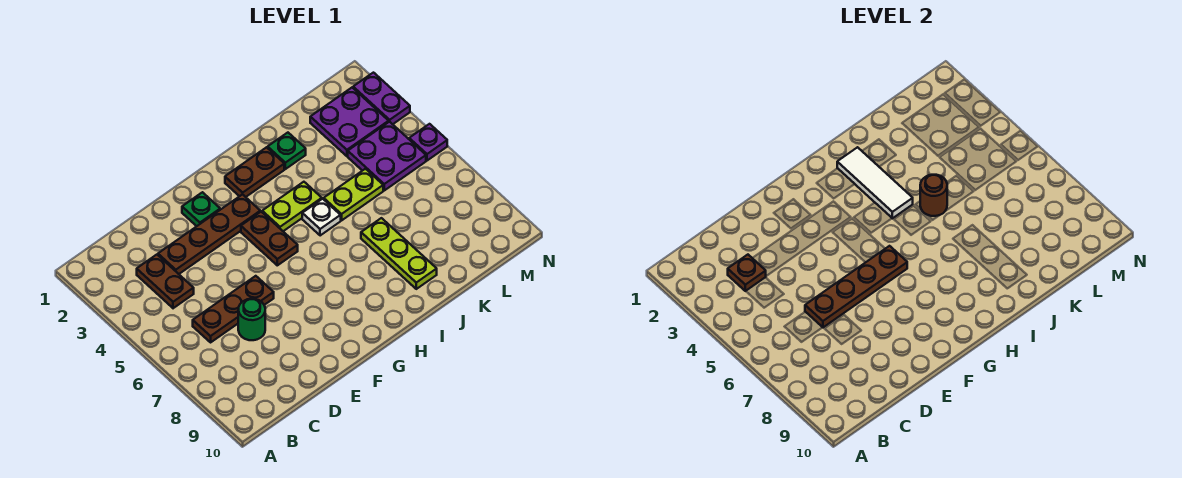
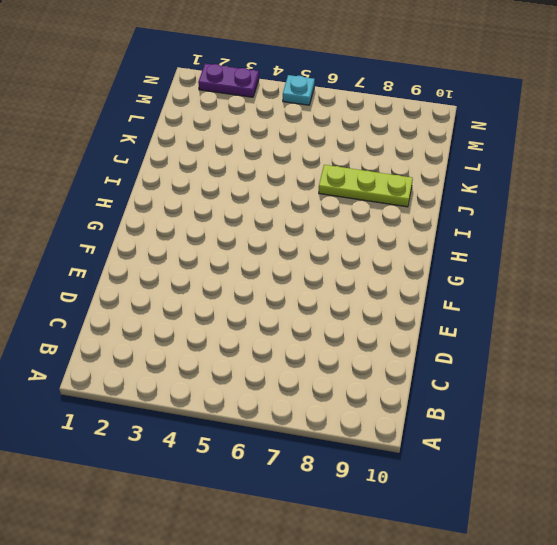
cyan plate N5 level 1 -> purple plate N5 level 1
none -> brown plate C3:C4 level 1
none -> brown plate C6:E6 level 1
none -> brown plate D3:G3 level 1

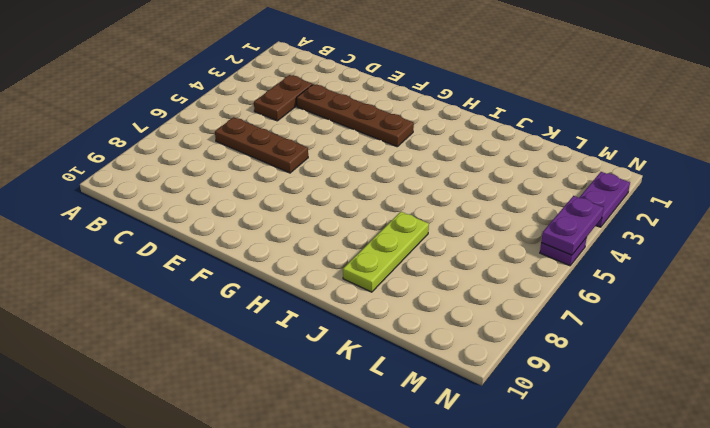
purple plate N4:N5 level 2 -> none
none -> green round brick D7 level 1
none -> green plate F2 level 1
none -> brown plate G4:G5 level 1

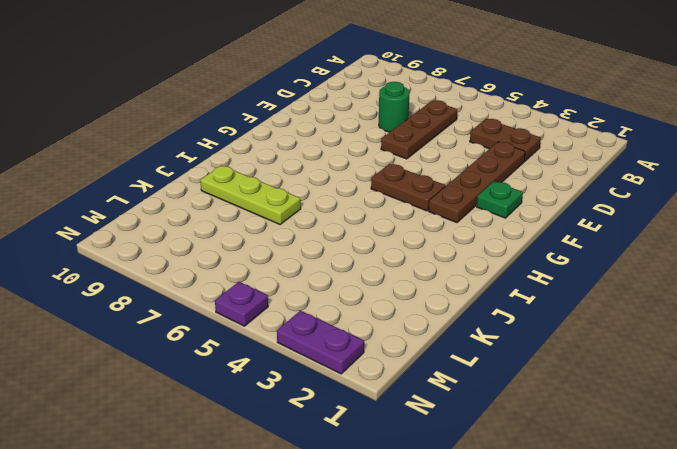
none -> brown plate H2:I2 level 1
none -> lime plate H4:I4 level 1
none -> white plate I5 level 1

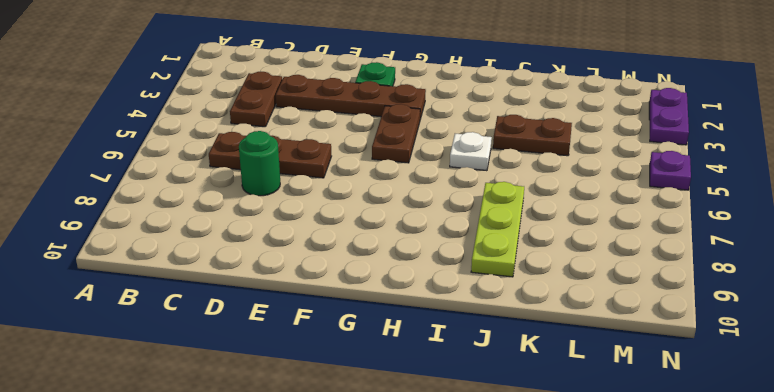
brown plate J4:K4 level 1 -> brown plate H2:I2 level 1
none -> lime plate H4:I4 level 1
none -> green plate J2 level 1
none -> lime plate J5:K5 level 1

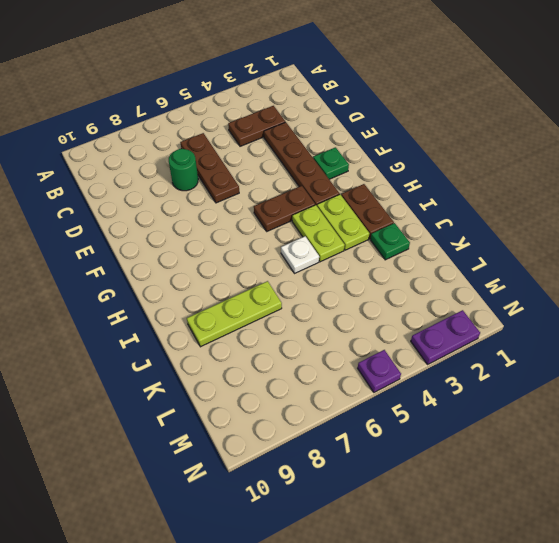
lime plate H3:I3 level 1 -> lime plate J5:K5 level 1
none -> purple plate L2:M3 level 1
none -> purple plate L4:M5 level 1
none -> brown plate C3 level 2

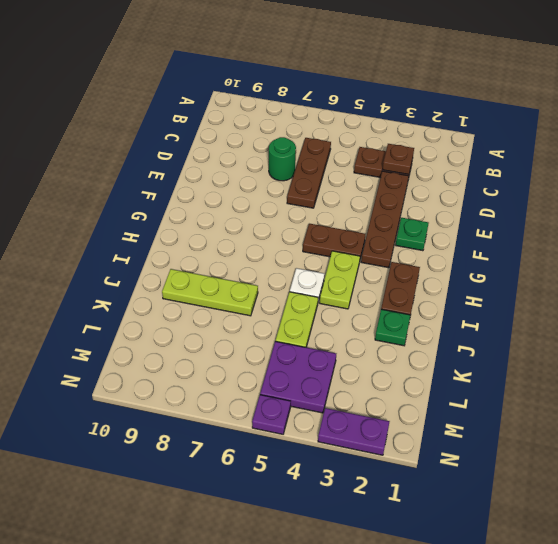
none -> purple plate L2:M3 level 1
none -> brown plate D6:G6 level 2
none -> white tile I2:I4 level 2

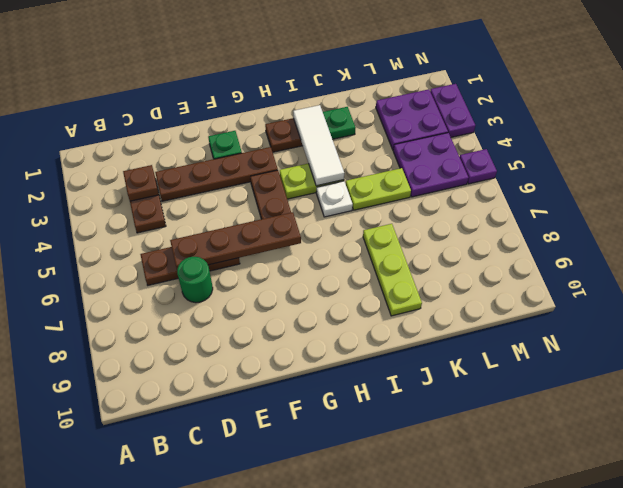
none -> brown round brick J5 level 2

